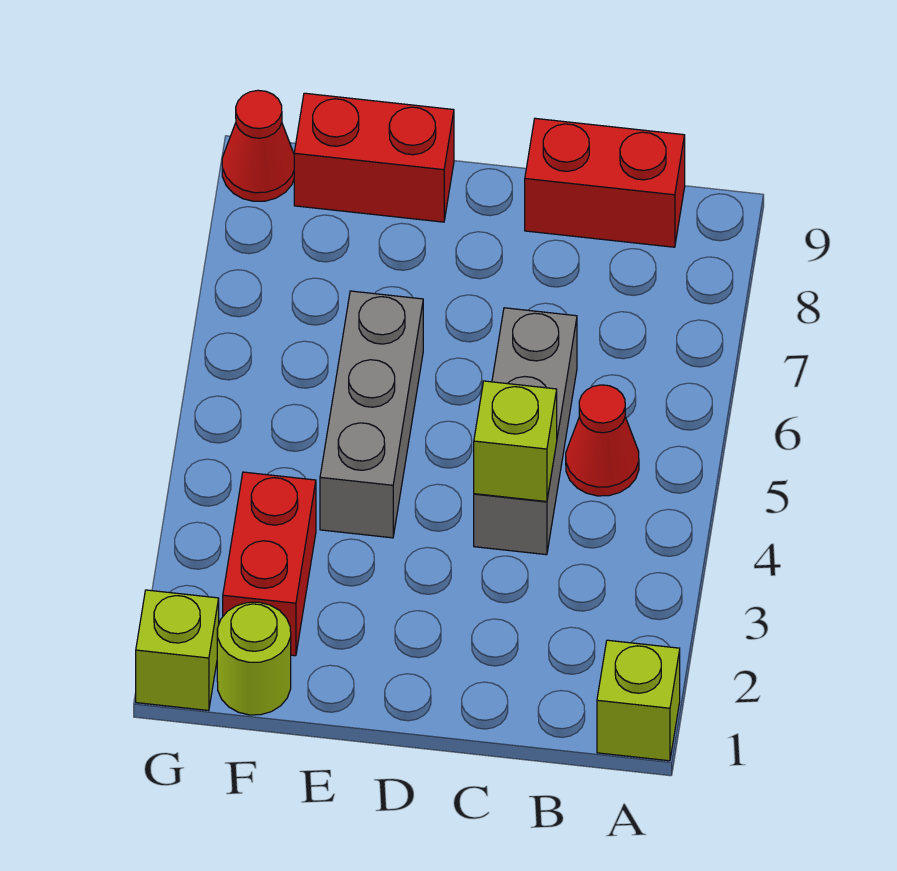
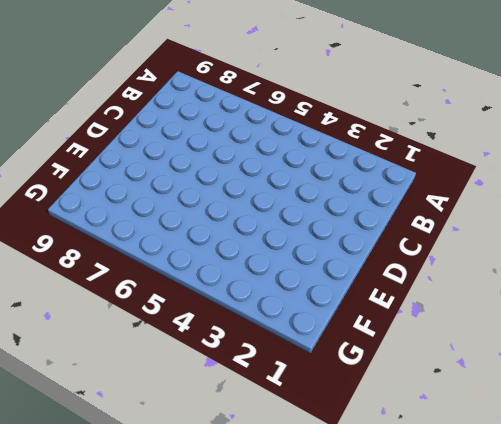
none -> lime brick A1 level 1
none -> red cone B5 level 1

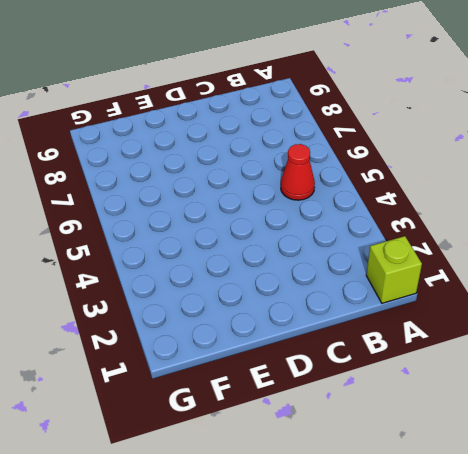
none -> red brick B9:C9 level 1
none -> grey brick C4:C6 level 1

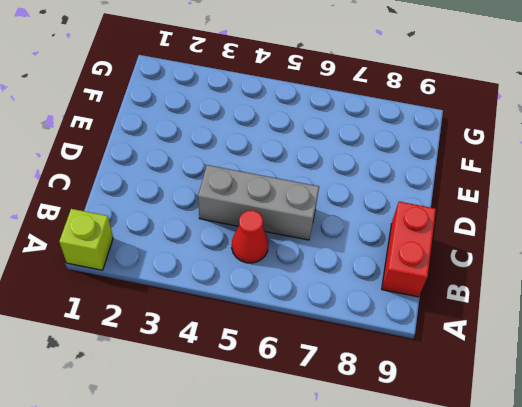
none -> grey brick E4:E6 level 1
none -> red brick E9:F9 level 1

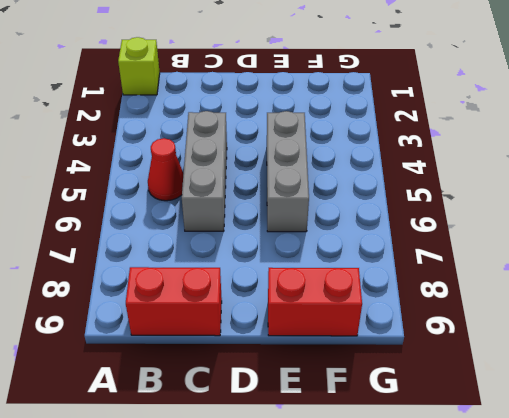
none -> lime round brick F1 level 1
none -> red brick F2:F3 level 1

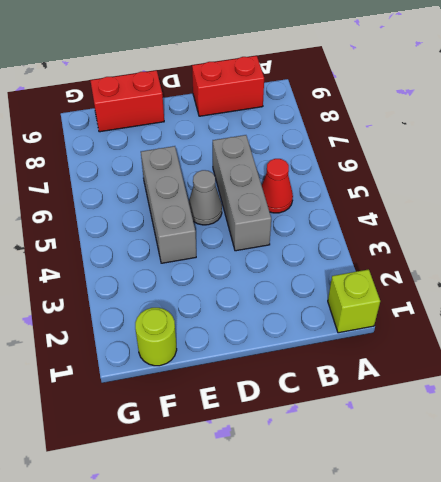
grey cone D5 level 1 -> none
none -> red brick F2:F3 level 1
none -> lime brick G1 level 1

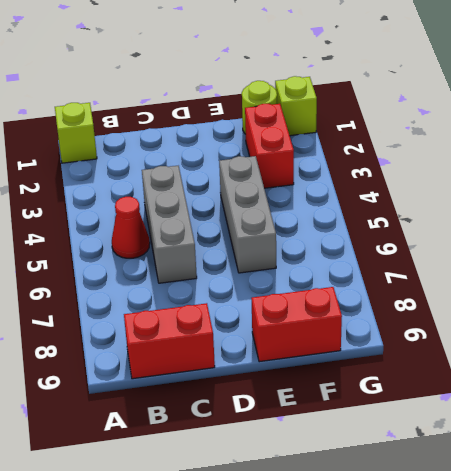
none -> red cone G9 level 1
none -> lime brick C4 level 2

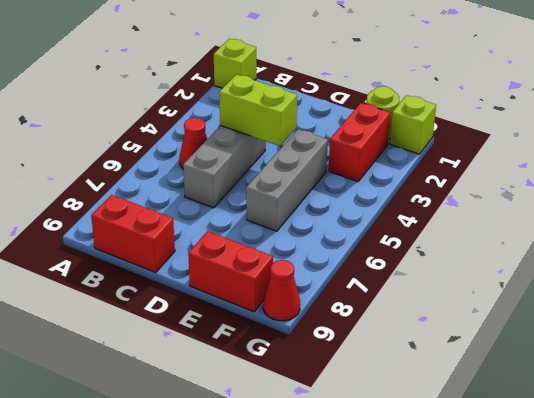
lime brick C4:D4 level 2 -> lime brick C4 level 2

